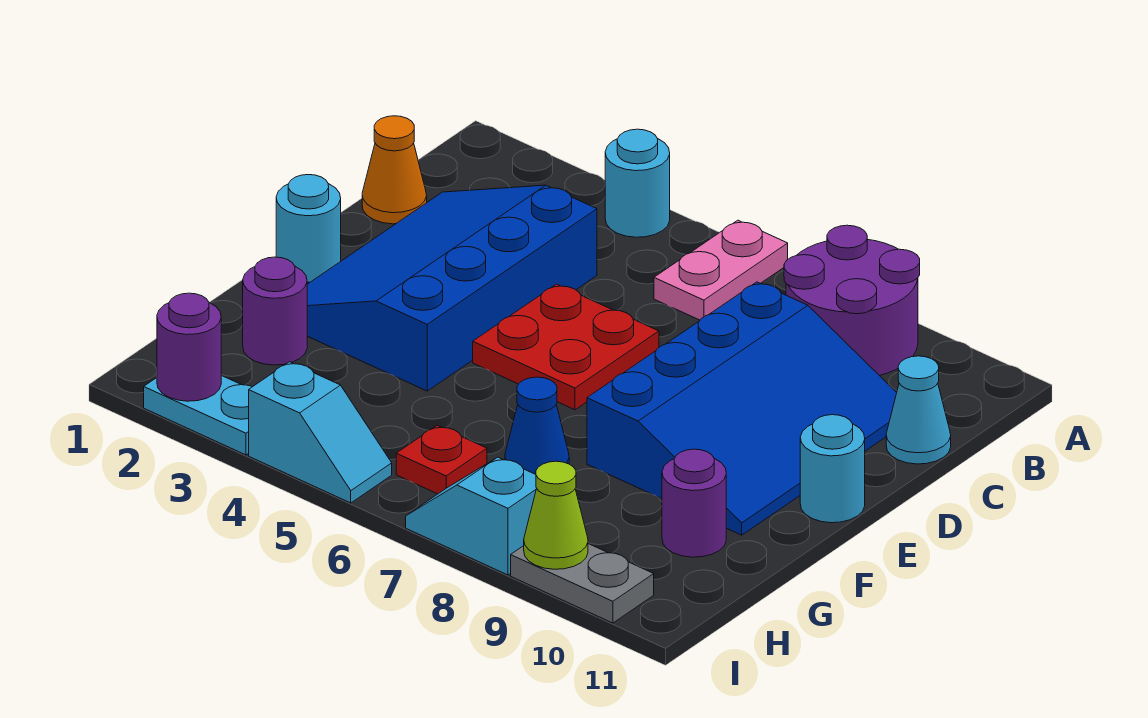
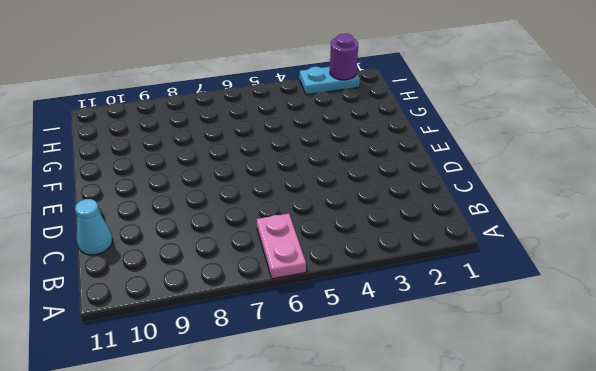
none -> cyan round brick A4 level 1
none -> purple round brick A8:B9 level 1
none -> orange cone C1 level 1

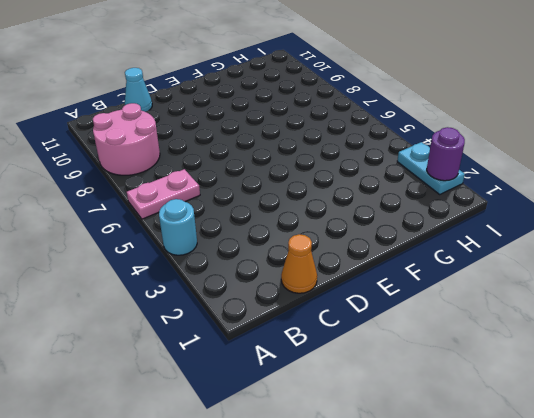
pink round brick A8:B9 level 1 -> purple round brick A8:B9 level 1
none -> blue slope C2:F4 level 1 top 4
none -> blue slope C8:F10 level 1 top 8
none -> red plate D5:E6 level 1

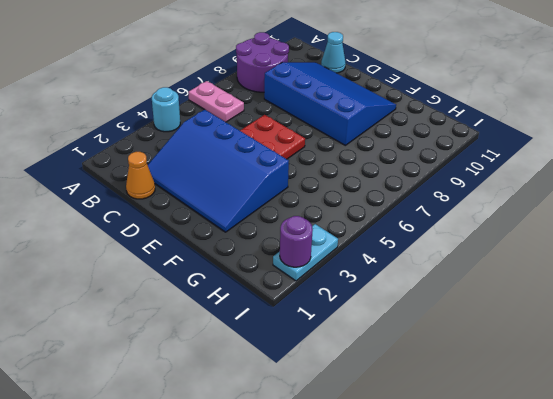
none -> cyan round brick E1 level 1
none -> cyan round brick E11 level 1
none -> purple round brick G2 level 1

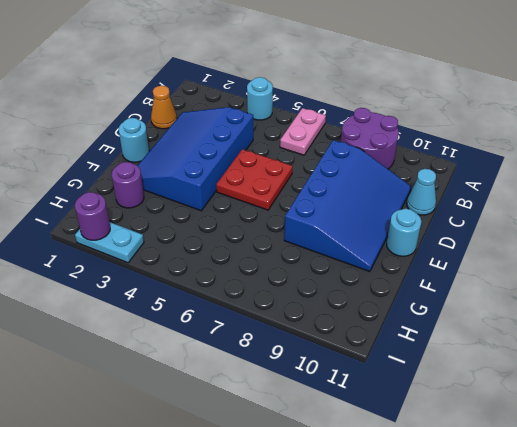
none -> blue cone G7 level 1
none -> purple round brick G10 level 1
none -> red plate H6 level 1

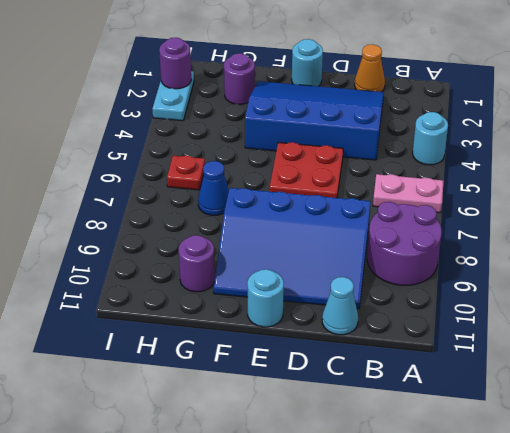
none -> cyan slope I4:I5 level 1 top 4
none -> cyan slope I7:I8 level 1 top 8
none -> grey plate I9:I10 level 1

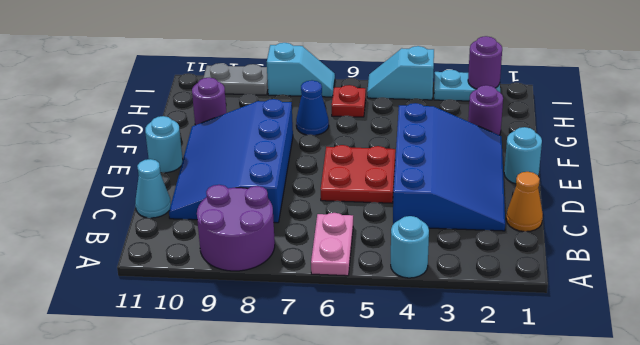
none -> lime cone I9 level 2

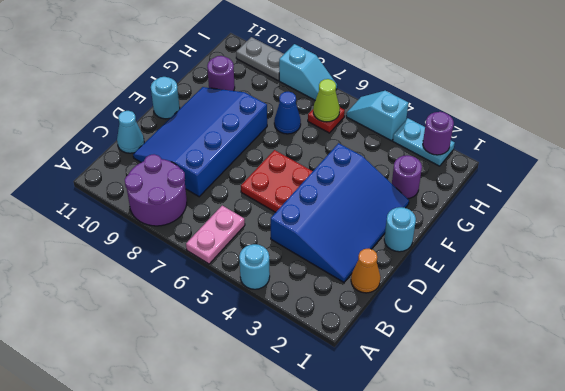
lime cone H6 level 2 -> lime cone I9 level 2

